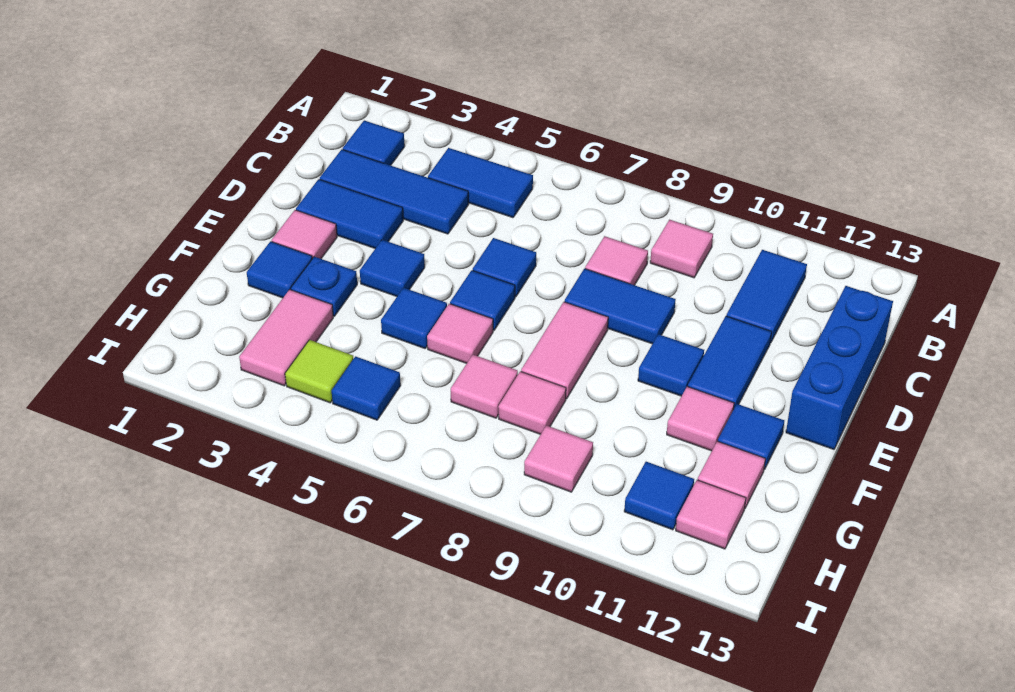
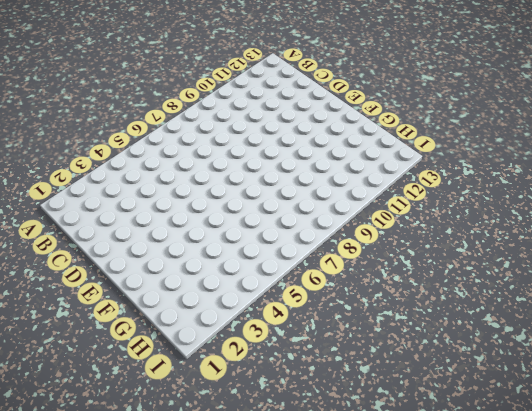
none -> blue tile B2 level 1
none -> blue tile B4:B5 level 1
none -> pink tile B9 level 1
none -> blue tile B11:C11 level 1

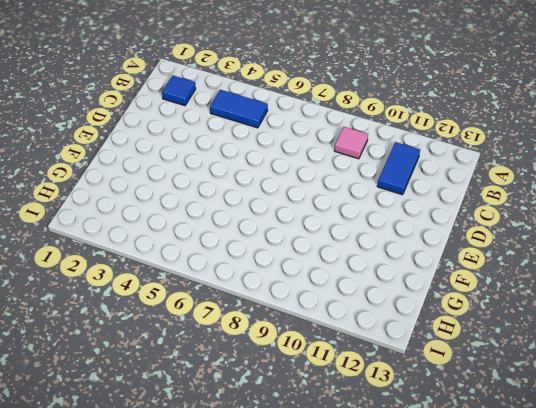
none -> blue tile C2:C4 level 1
none -> pink tile C8 level 1
none -> blue brick C13:E13 level 1
none -> blue tile D2:D3 level 1

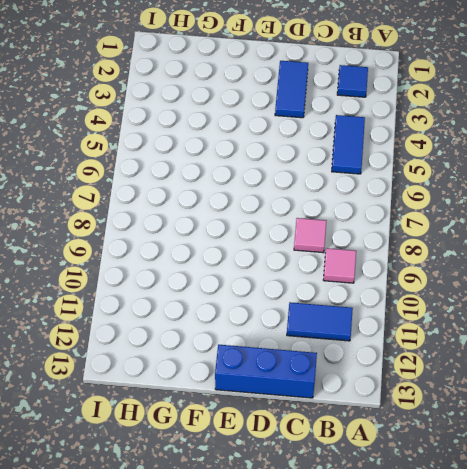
none -> blue tile C2:C4 level 1
none -> blue tile D6 level 1
none -> blue tile D8:D9 level 1
none -> blue tile D11:E11 level 1

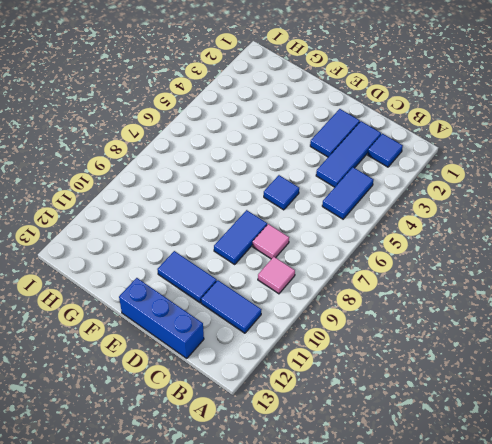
none -> pink tile E2 level 1
none -> blue tile E4 level 1
none -> blue tile E6 level 1
none -> pink tile E8:F8 level 1

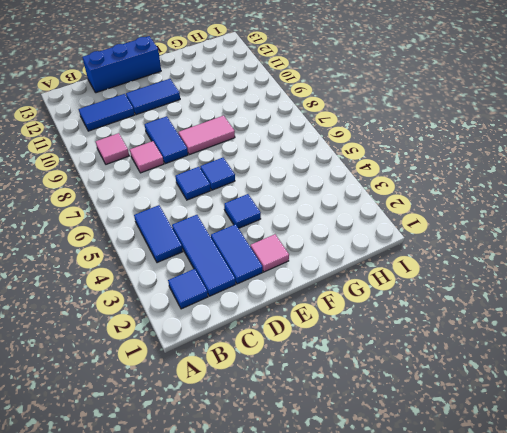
none -> blue tile E10 level 1
none -> blue tile F2 level 1
none -> blue plate F3 level 1
none -> blue tile F5 level 1

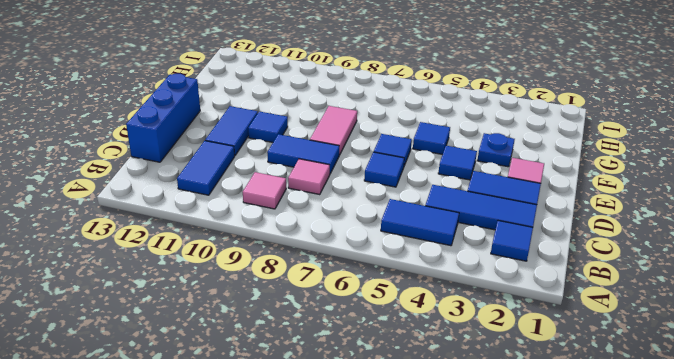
none -> blue tile F2 level 1
none -> pink tile F6 level 1
none -> pink tile F11 level 1
none -> blue tile F12 level 1

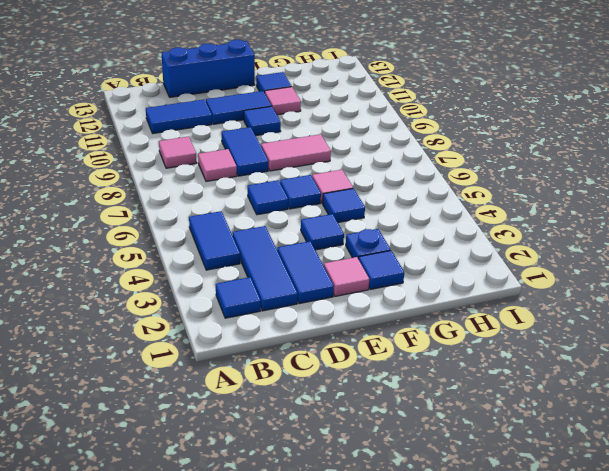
none -> pink tile G3:H3 level 1
none -> pink tile G7 level 1
none -> pink tile G8 level 1
none -> pink tile G12 level 1

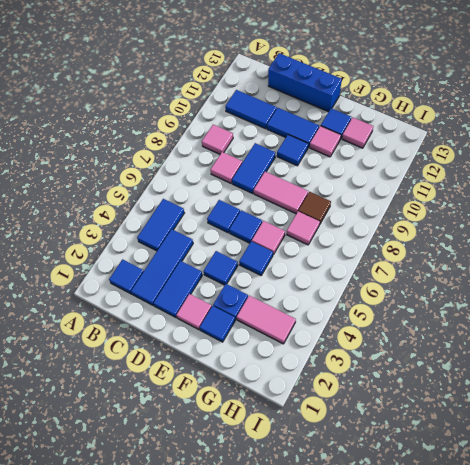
brown tile G8 level 1 -> pink tile G8 level 1
none -> lime tile H4 level 1
none -> blue tile H5 level 1
none -> pink tile H9 level 1
none -> blue tile H11 level 1

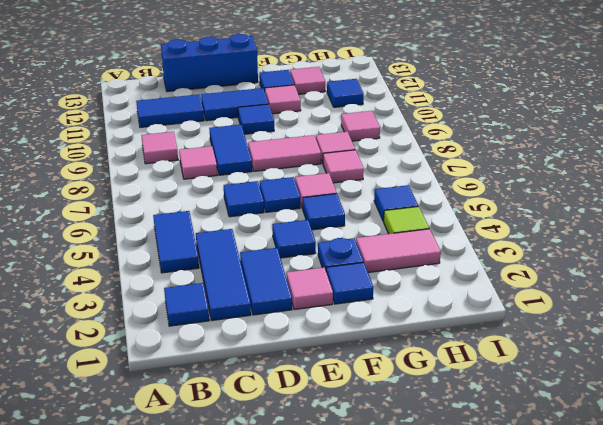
none -> pink tile H12 level 1

